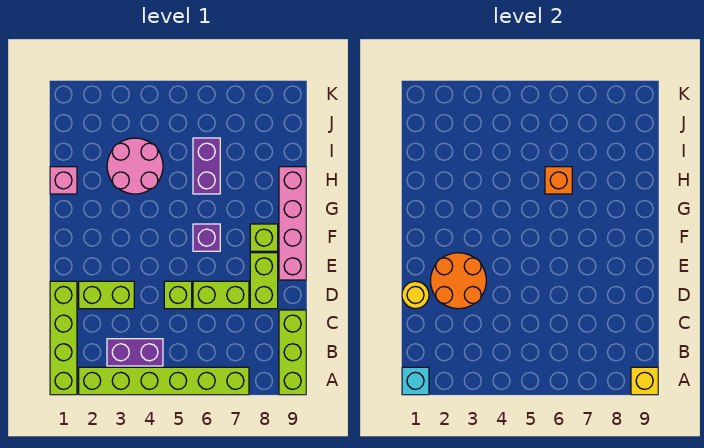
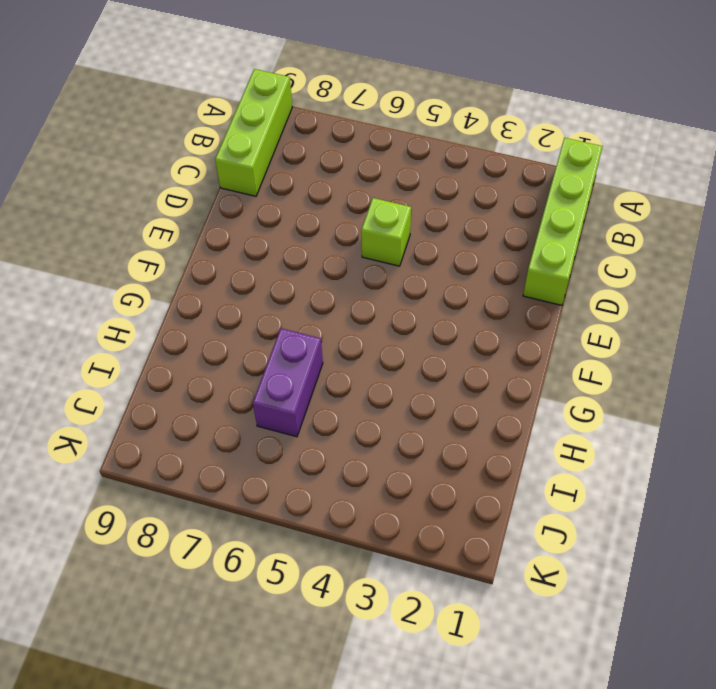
none -> lime brick A2:A7 level 1
none -> purple brick B3:B4 level 1
none -> lime brick D2:D3 level 1

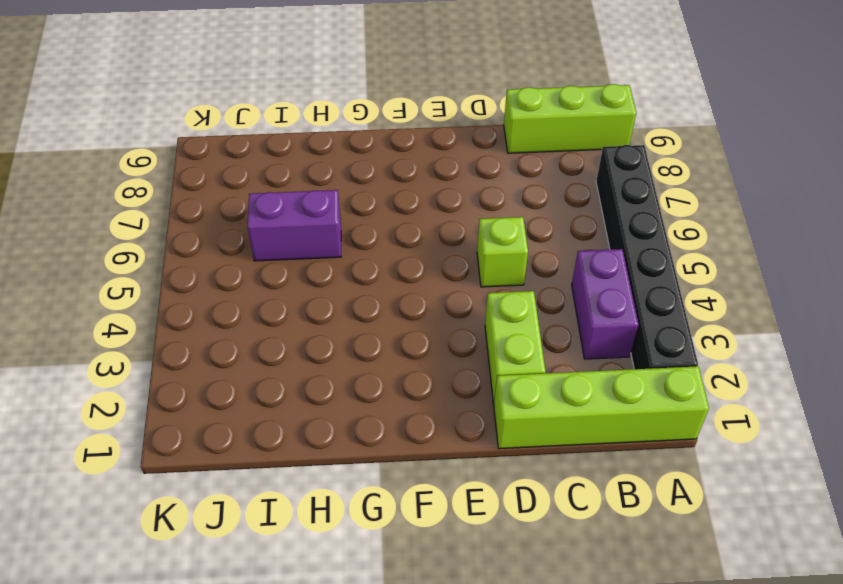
black brick A2:A7 level 1 -> lime brick A2:A7 level 1
none -> lime brick D6:D7 level 1
none -> lime brick D8:E8 level 1
none -> pink brick E9:H9 level 1

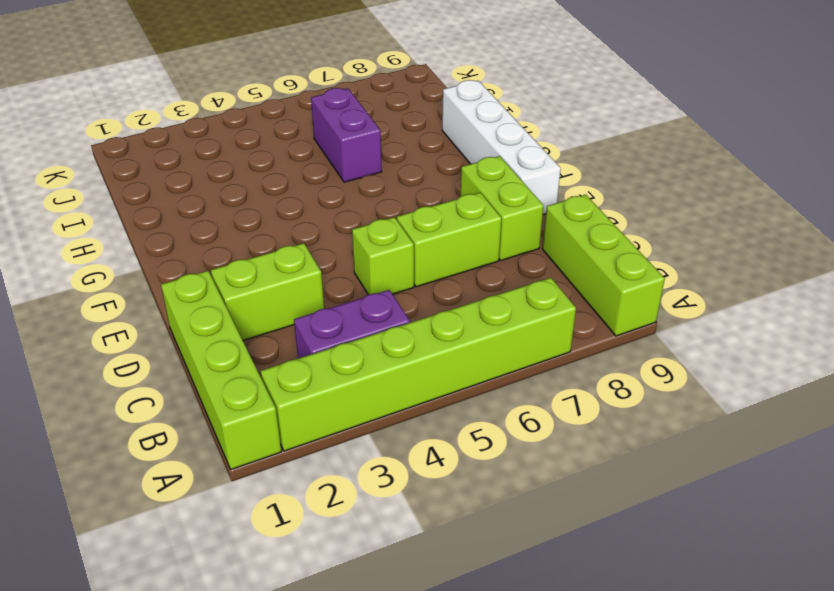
white brick E9:H9 level 1 -> pink brick E9:H9 level 1
none -> purple brick F6 level 1
none -> lime brick F8 level 1
none -> pink brick H1 level 1

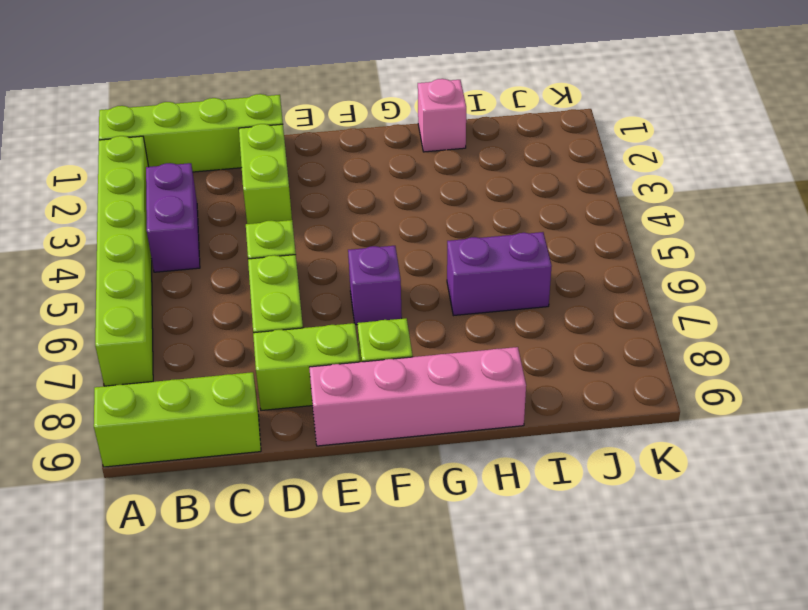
none -> pink round brick H3:I4 level 1
none -> cyan brick A1 level 2
none -> yellow brick A9 level 2

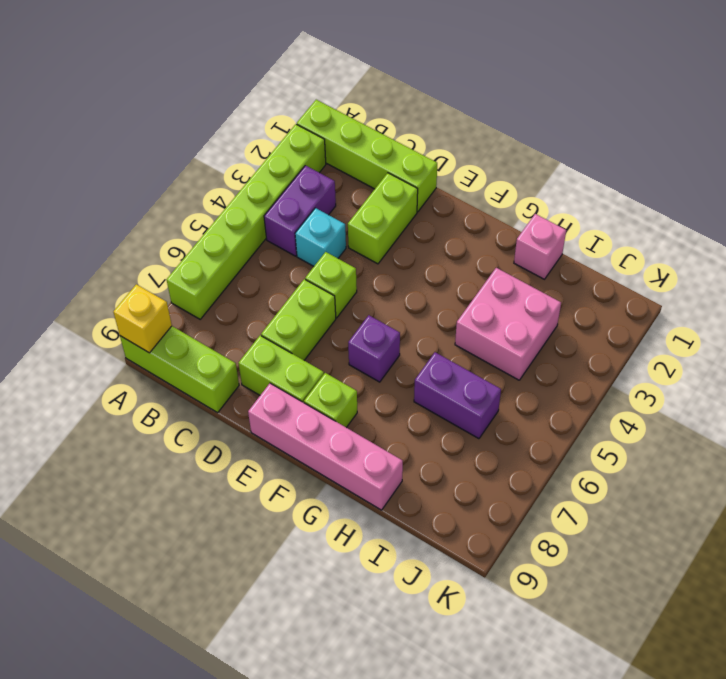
cyan brick C4 level 1 -> cyan brick A1 level 2
pink brick H3:I4 level 1 -> pink round brick H3:I4 level 1
none -> yellow round brick D1 level 2
none -> orange round brick D2:E3 level 2
none -> orange brick H6 level 2

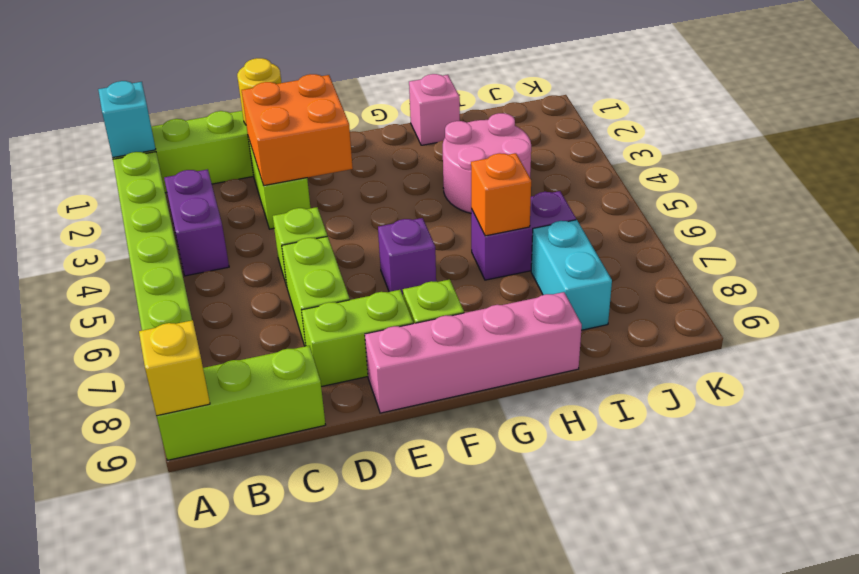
orange brick D2:E3 level 2 -> orange round brick D2:E3 level 2
cyan brick I7:I8 level 1 -> none

